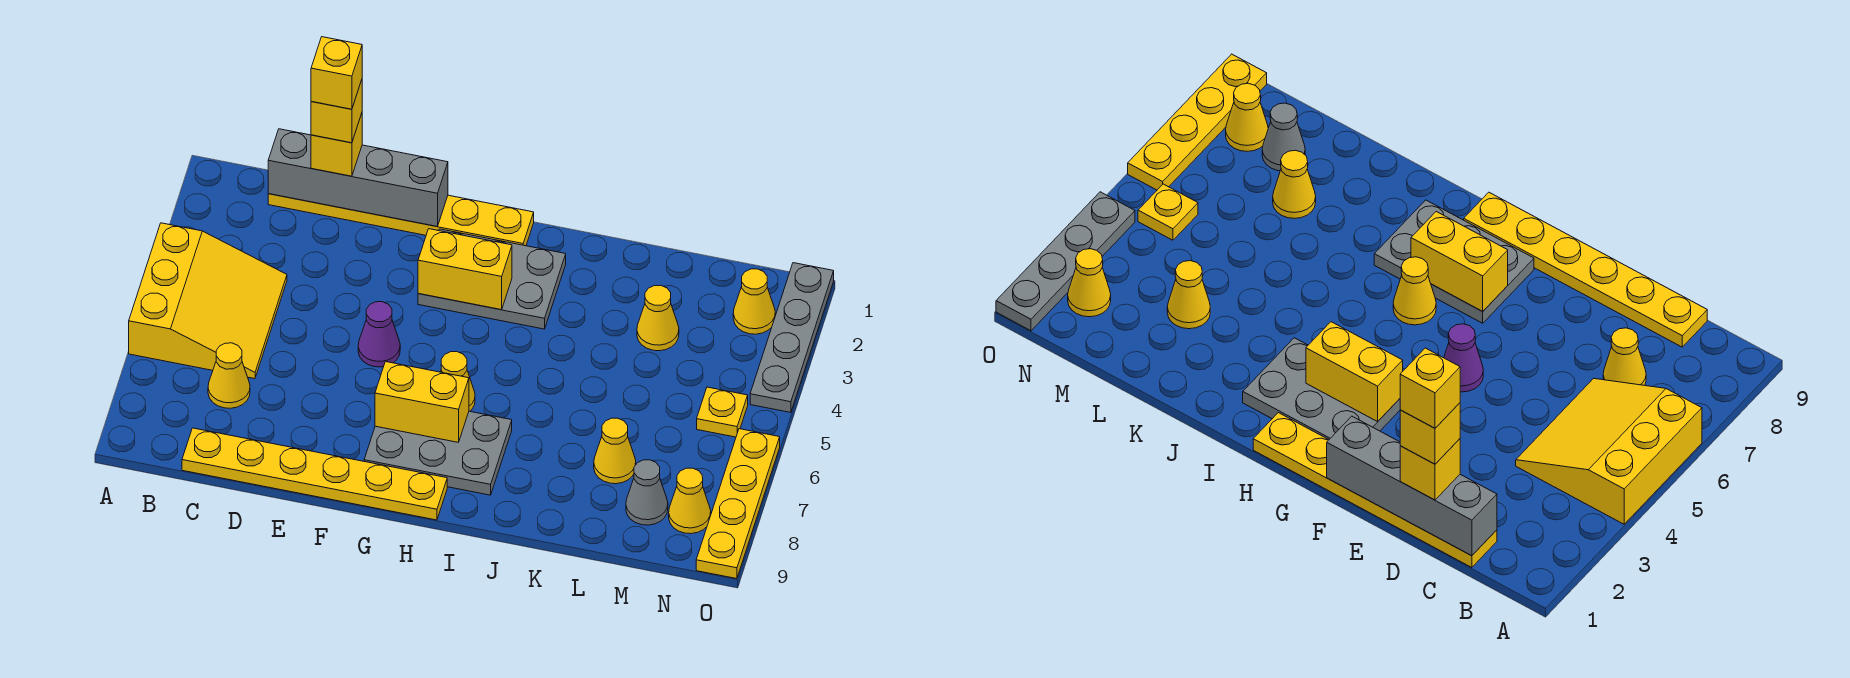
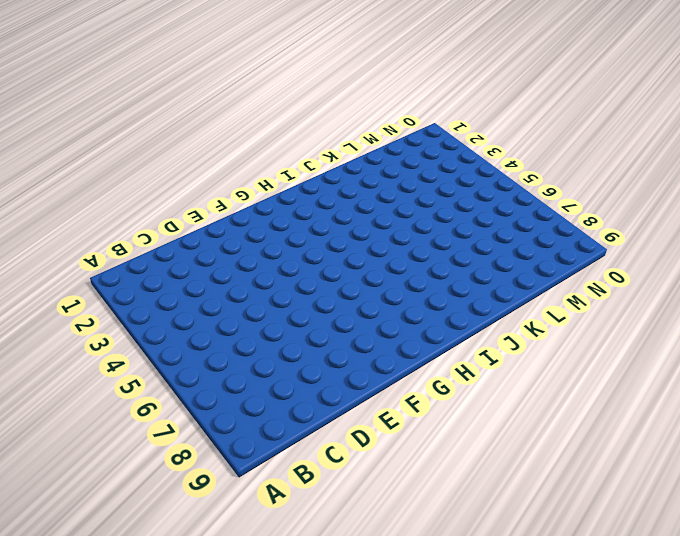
none -> yellow slope A4:C6 level 1 top A
none -> yellow plate C1:H1 level 1
none -> yellow cone C7 level 1

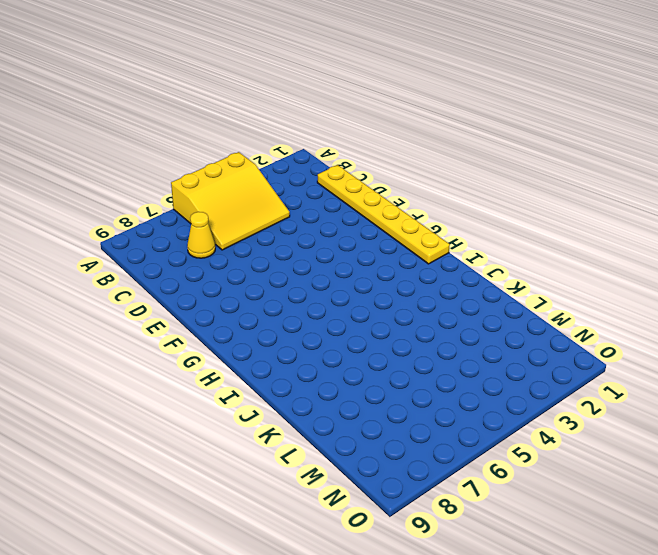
none -> yellow plate C9:H9 level 1
none -> purple cone F5 level 1
none -> grey plate G2:I3 level 1

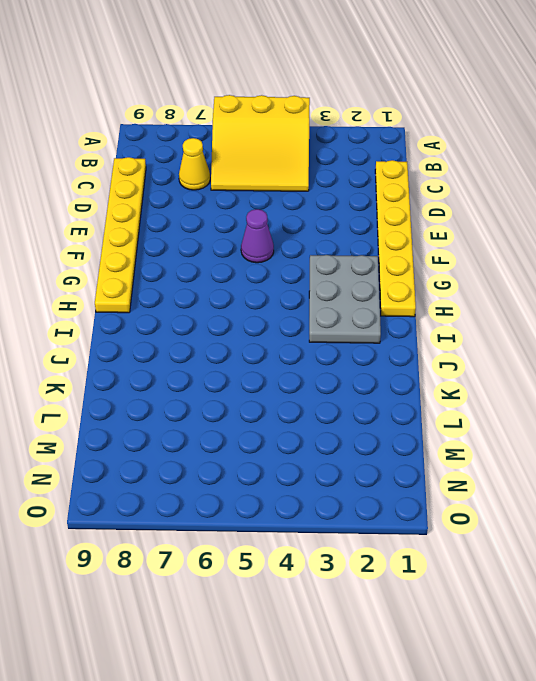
none -> grey plate G7:I8 level 1
none -> yellow cone H6 level 1
none -> yellow cone L3 level 1

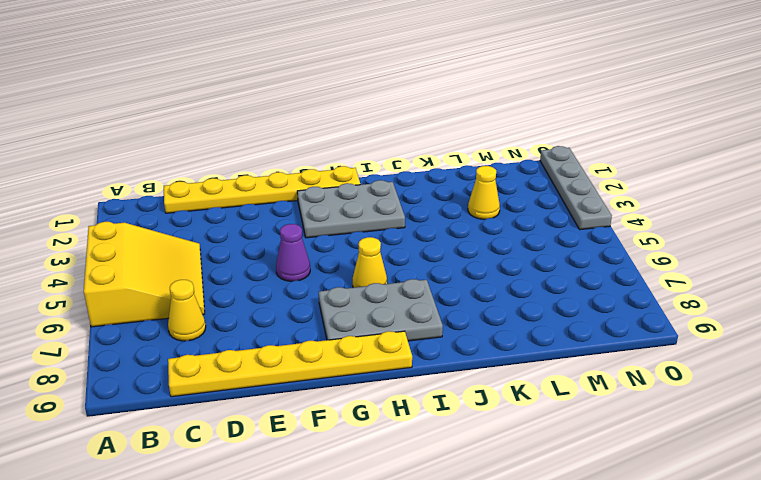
none -> yellow cone L7 level 1
none -> grey cone M8 level 1
none -> yellow cone N2 level 1

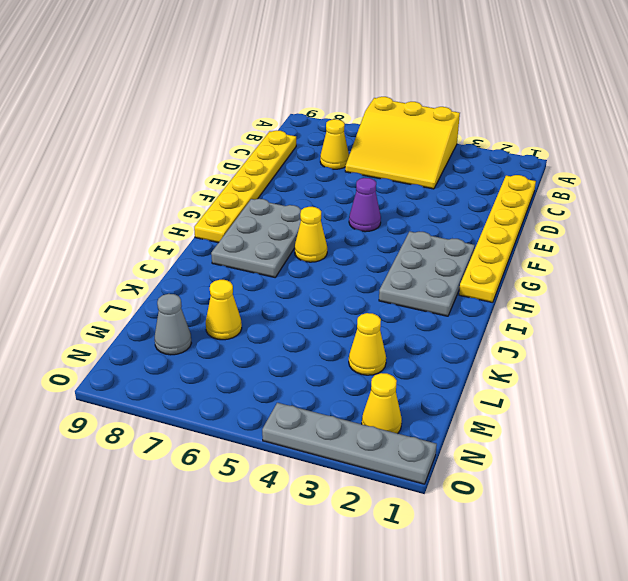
none -> yellow plate N5 level 1
none -> yellow cone N8 level 1
none -> yellow plate O6:O9 level 1

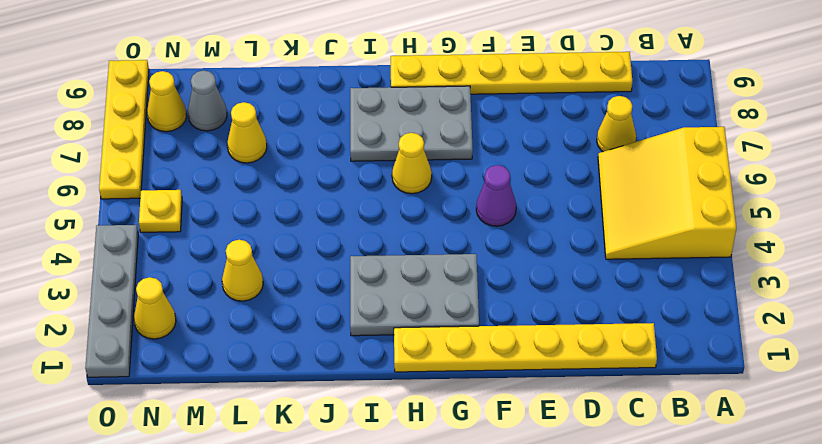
none -> grey brick C1:F1 level 2
none -> yellow brick G3:H3 level 2
none -> yellow brick G7:H7 level 2

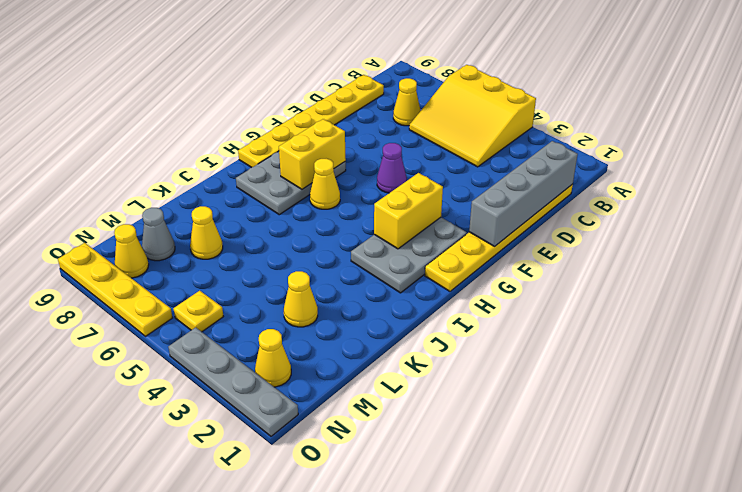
none -> yellow brick D1 level 3
none -> yellow brick D1 level 4
none -> yellow brick D1 level 5

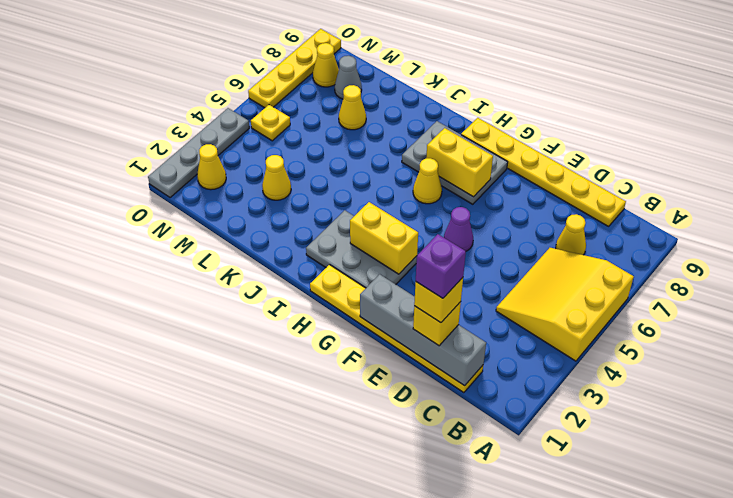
purple brick D1 level 5 -> yellow brick D1 level 5

